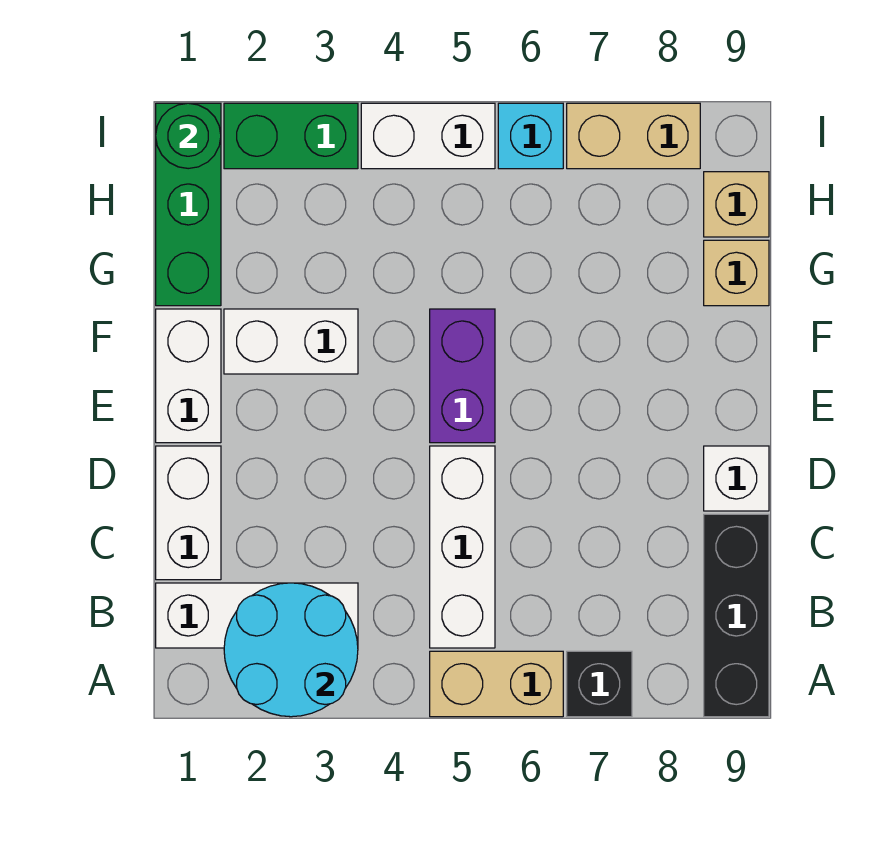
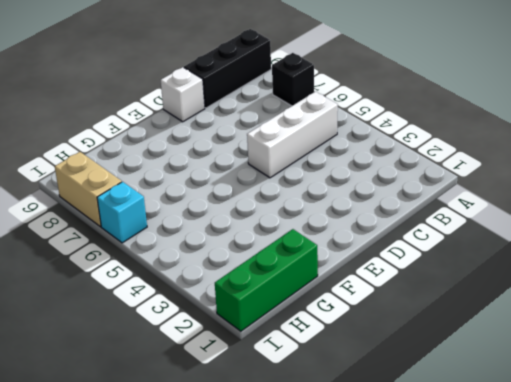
none -> tan brick A5:A6 level 1
none -> white brick B1:B3 level 1
none -> white brick C1:D1 level 1

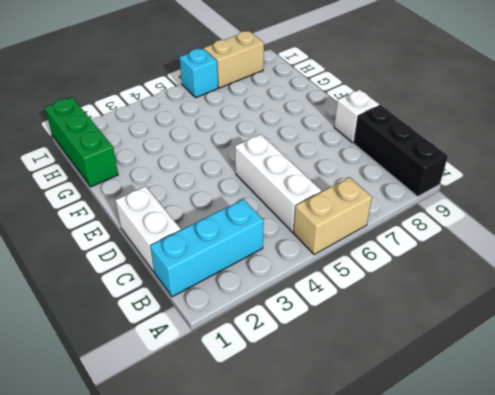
cyan brick B1:B3 level 1 -> white brick B1:B3 level 1
none -> black brick A7 level 1
none -> white brick E1:F1 level 1
none -> purple brick E5:F5 level 1

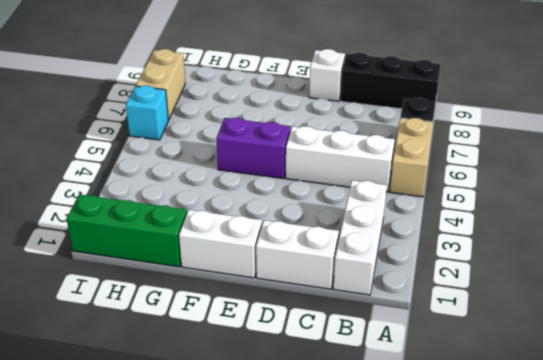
none -> white brick F2:F3 level 1
none -> tan brick G9 level 1
none -> tan brick H9 level 1

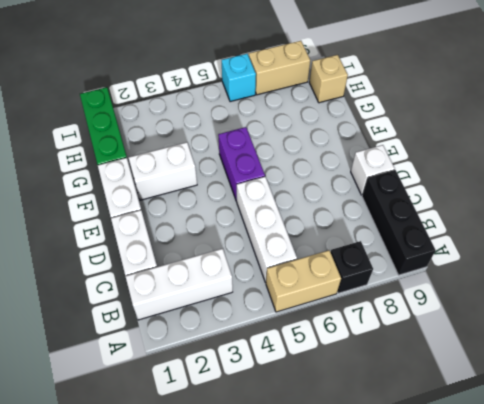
none -> tan brick G9 level 1
none -> green brick I2:I3 level 1
none -> white brick I4:I5 level 1

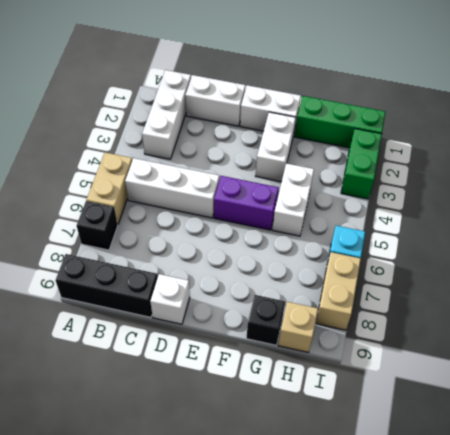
white brick G4:G5 level 1 -> white brick I4:I5 level 1
black brick G9 level 1 -> tan brick G9 level 1
none -> cyan round brick A2:B3 level 2
none -> green round brick I1 level 2

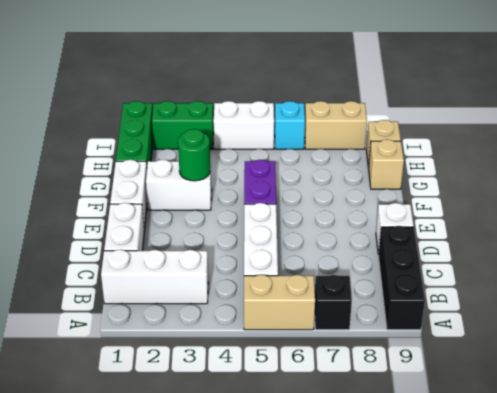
green round brick F3 level 2 -> green round brick I1 level 2
none -> cyan round brick A2:B3 level 2

